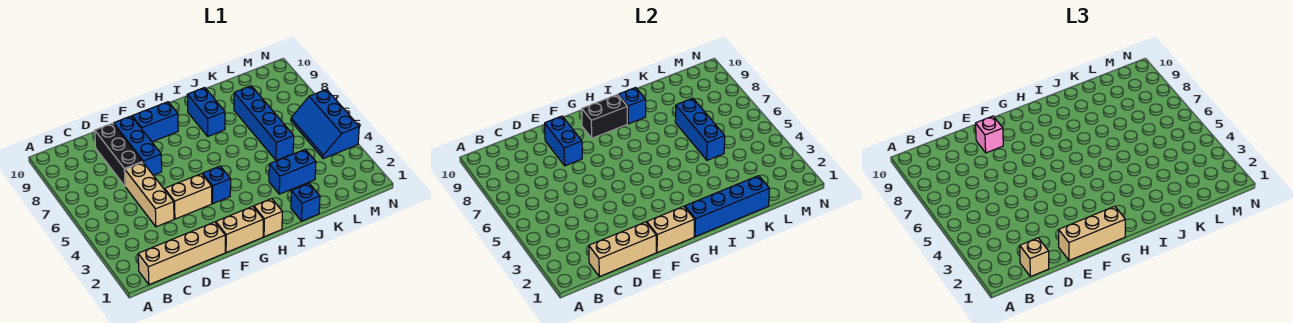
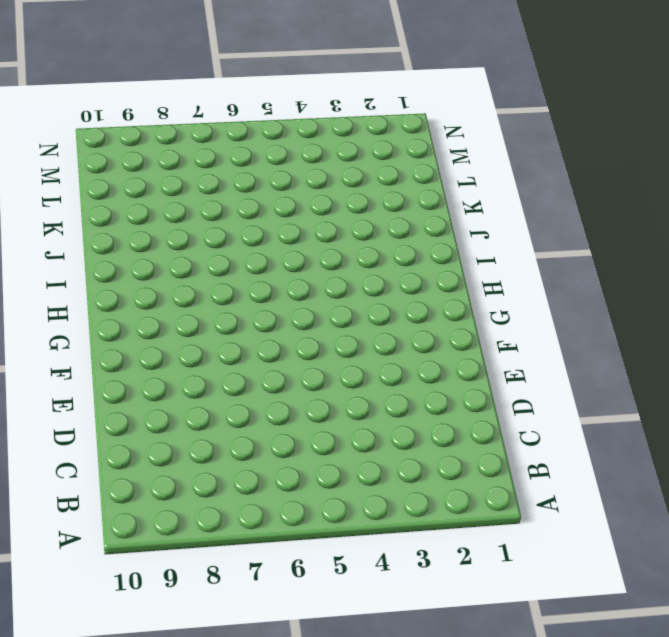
none -> tan brick B1:E1 level 1
none -> tan brick D4:D6 level 1
none -> black brick D7:D9 level 1

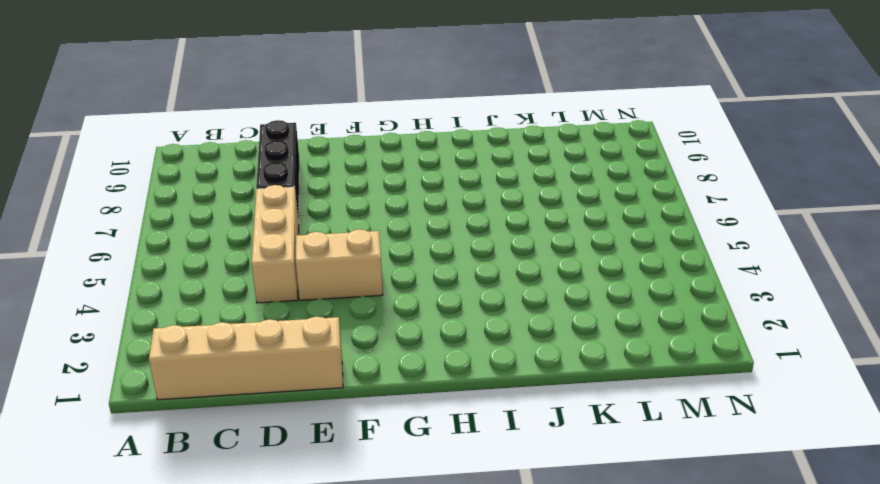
none -> blue brick E7:E9 level 1
none -> tan brick F1:G1 level 1
none -> blue brick F9:G9 level 1

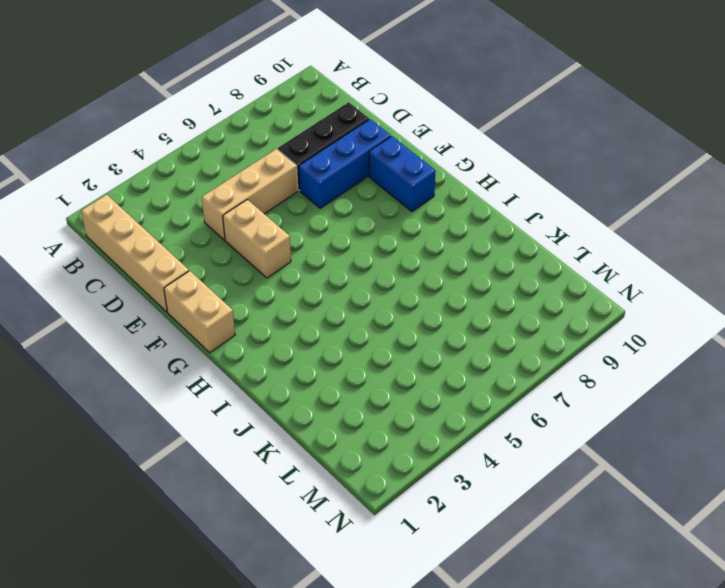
none -> blue brick G4 level 1
none -> tan brick H1 level 1
none -> blue brick I8:I9 level 1

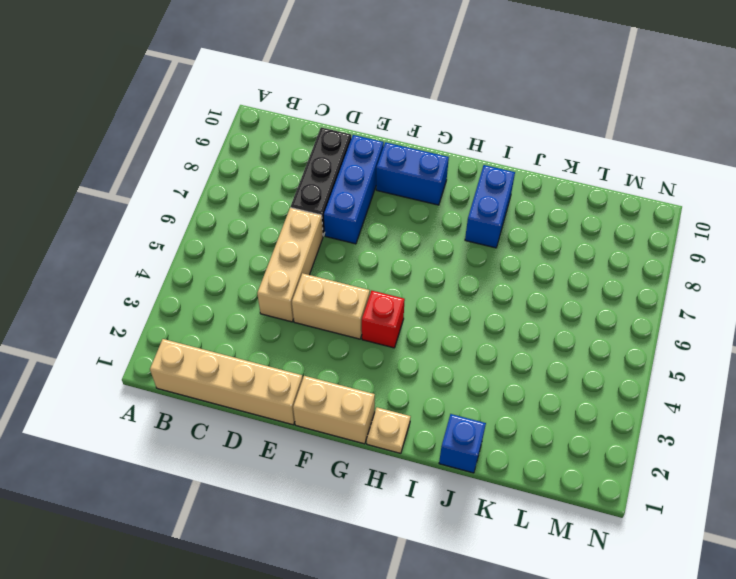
red brick G4 level 1 -> blue brick G4 level 1
tan plate H1 level 1 -> tan brick H1 level 1
none -> blue brick J3:K3 level 1
none -> blue brick K5:K8 level 1
none -> blue slope M4:N6 level 1 top N

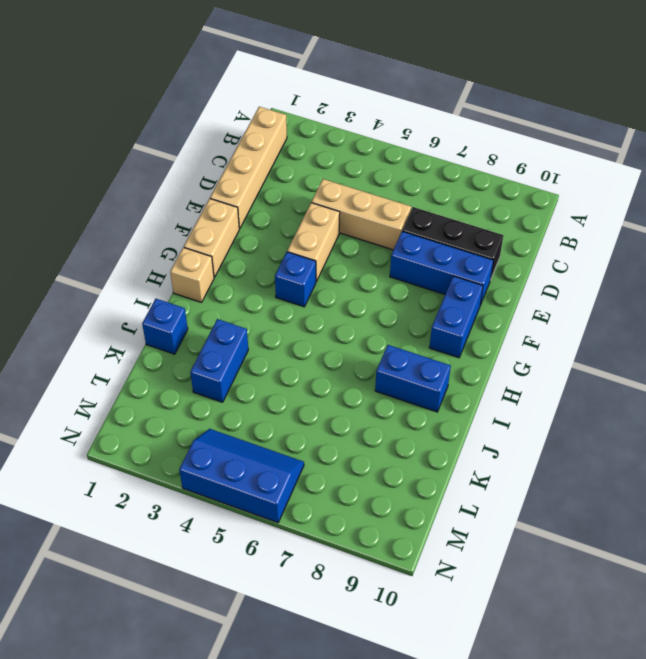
none -> blue brick K5:K8 level 1
none -> tan brick C1:E1 level 2
none -> blue brick E8:E9 level 2

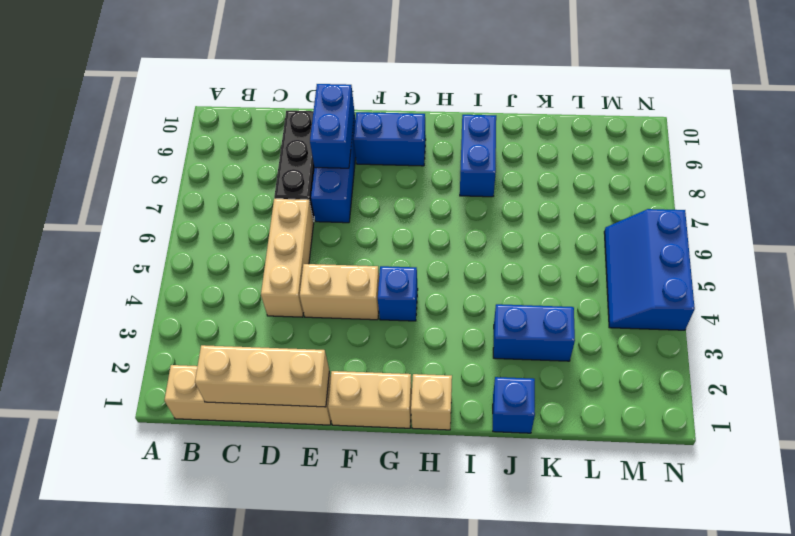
none -> blue brick K5:K8 level 1
none -> tan brick F1:G1 level 2
none -> black brick G9:H9 level 2

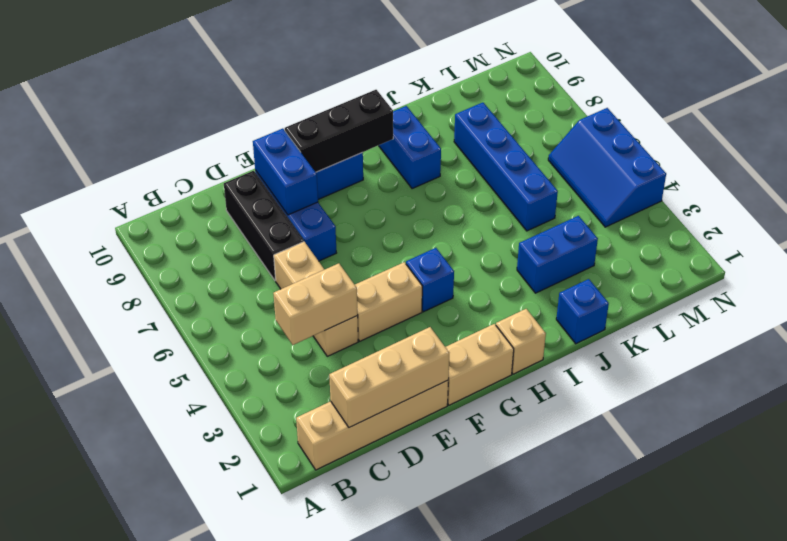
tan brick C4:D4 level 2 -> tan brick F1:G1 level 2
black brick F9:H9 level 2 -> black brick G9:H9 level 2
none -> blue brick H1:K1 level 2
none -> blue brick I9 level 2
none -> blue brick K5:K7 level 2

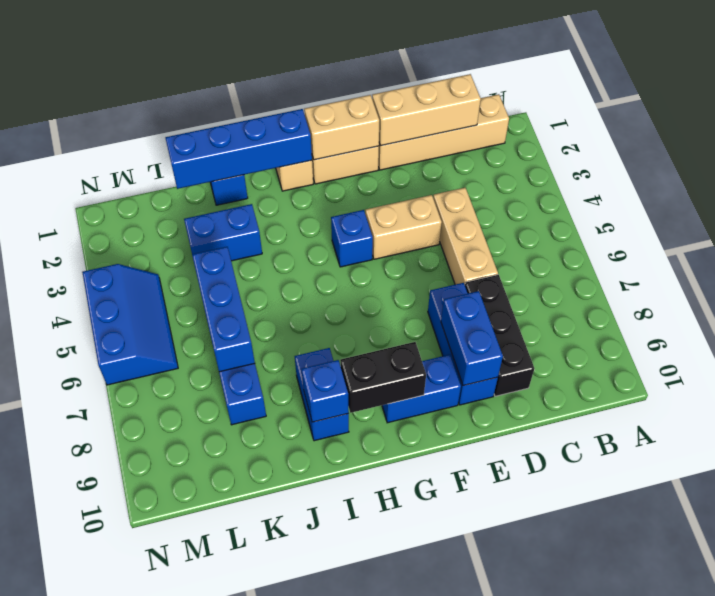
none -> tan brick C1 level 3
none -> tan brick E1:G1 level 3
none -> pink brick E9 level 3

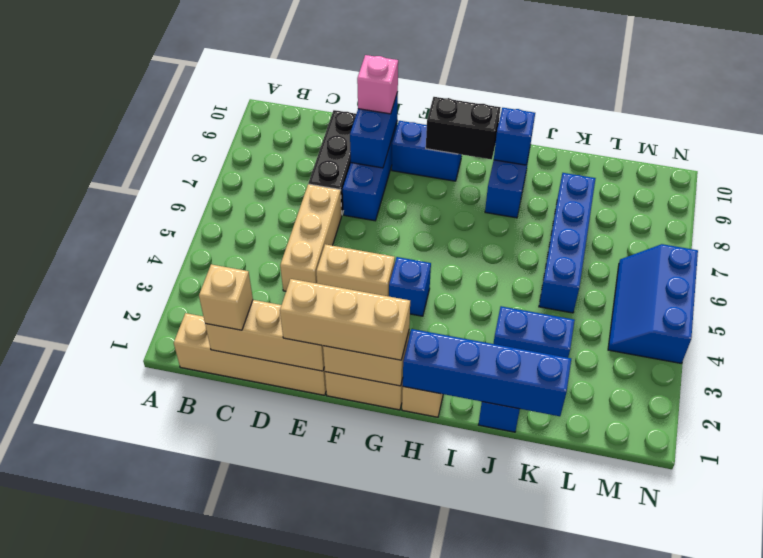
none -> blue brick K5:K7 level 2

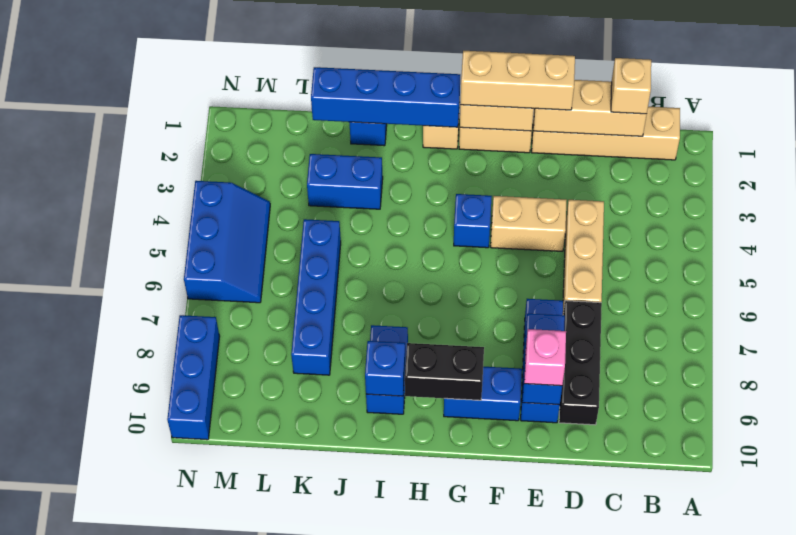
blue brick N8:N10 level 1 -> blue brick K5:K7 level 2

